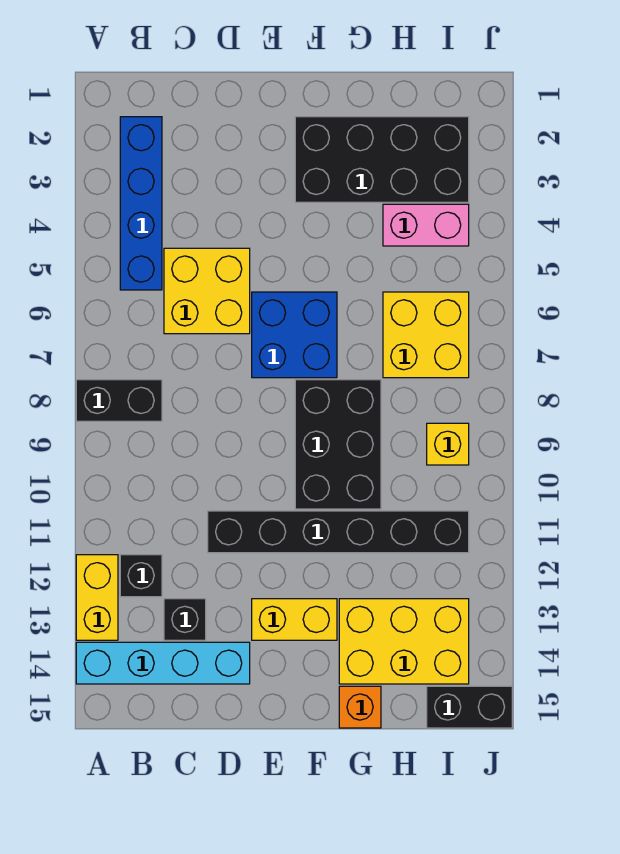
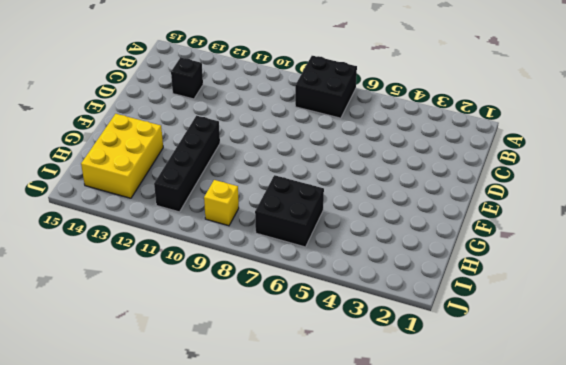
black brick A7:B8 level 1 -> black brick A8:B8 level 1
black brick F11:I11 level 1 -> black brick D11:I11 level 1
black brick H6:I7 level 1 -> yellow brick H6:I7 level 1
none -> yellow brick A12:A13 level 1
none -> cyan brick A14:D14 level 1
none -> blue brick B2:B5 level 1

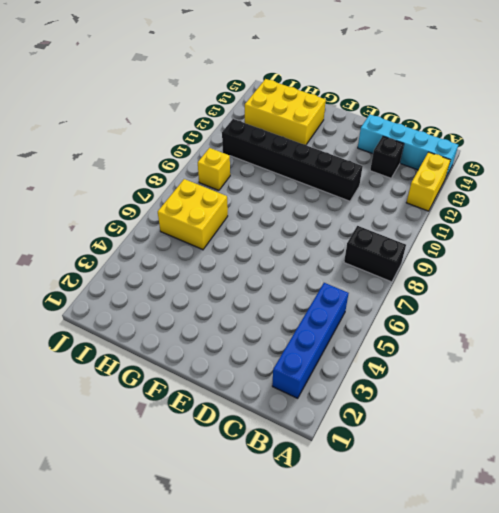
none -> black brick B12 level 1
none -> yellow brick C5:D6 level 1
none -> blue brick E6:F7 level 1

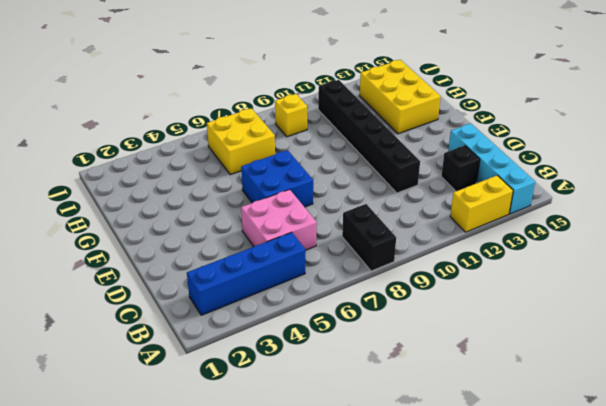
pink brick C5:D6 level 1 -> yellow brick C5:D6 level 1
none -> black brick B12 level 1
none -> yellow brick E13:F13 level 1
none -> black brick F2:I3 level 1

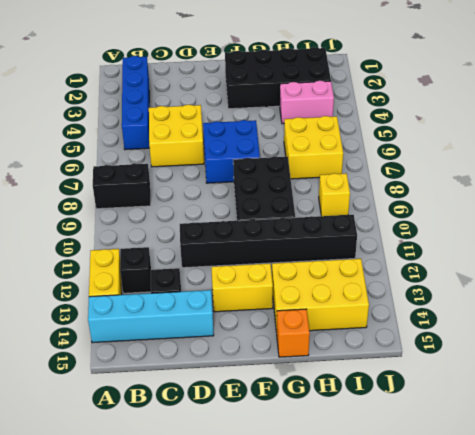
none -> black brick I15:J15 level 1

